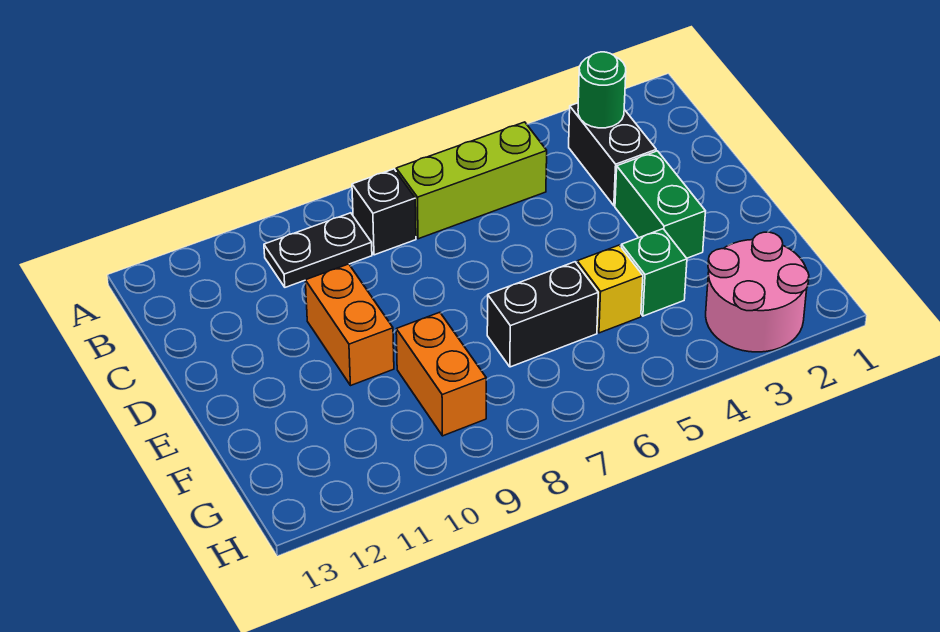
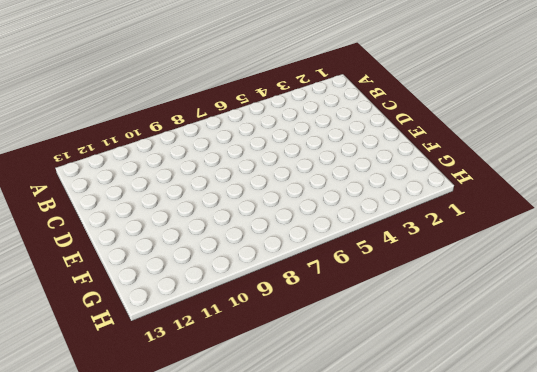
none -> black brick B3:C3 level 1
none -> lime brick B5:B7 level 1
none -> black brick B8 level 1

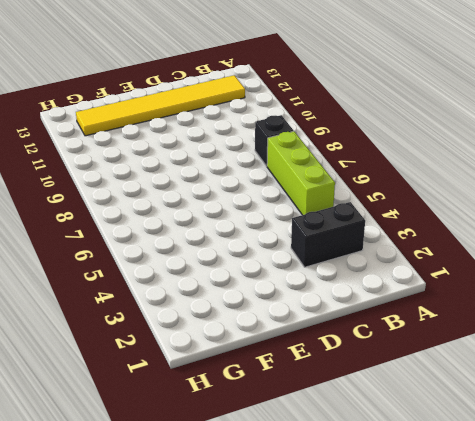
yellow tile B12:G12 level 1 -> none
none -> black plate B9:B10 level 1
none -> green brick D3:E3 level 1
none -> orange brick D10:E10 level 1

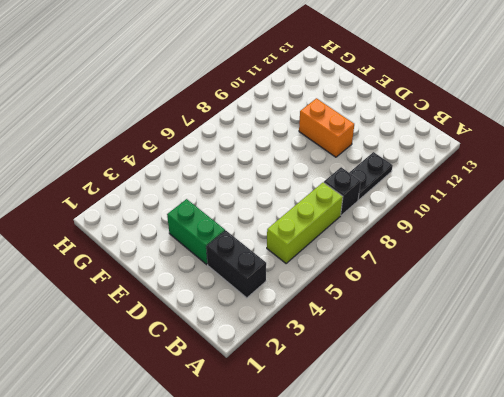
none -> green brick F4 level 1
none -> yellow brick F5 level 1
none -> black brick F6:F7 level 1

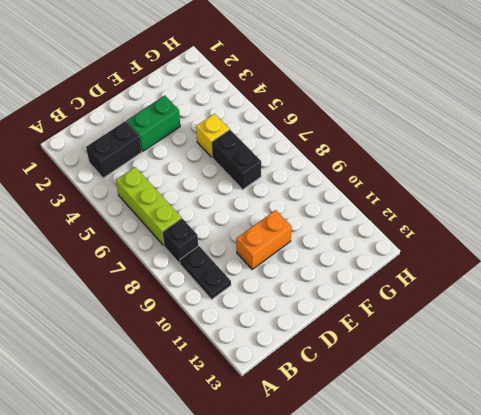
none -> green brick F4 level 1
none -> orange brick F9:G9 level 1
none -> pink round brick G2:H3 level 1

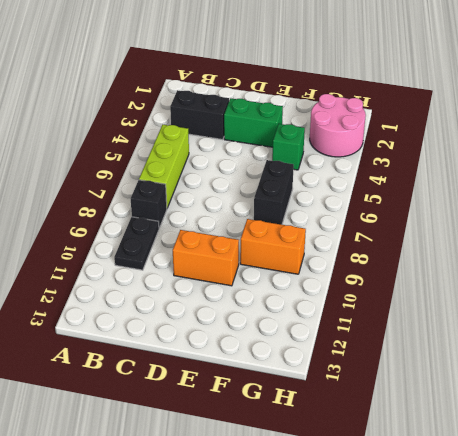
none -> yellow brick F5 level 1
none -> green round brick B3 level 2

